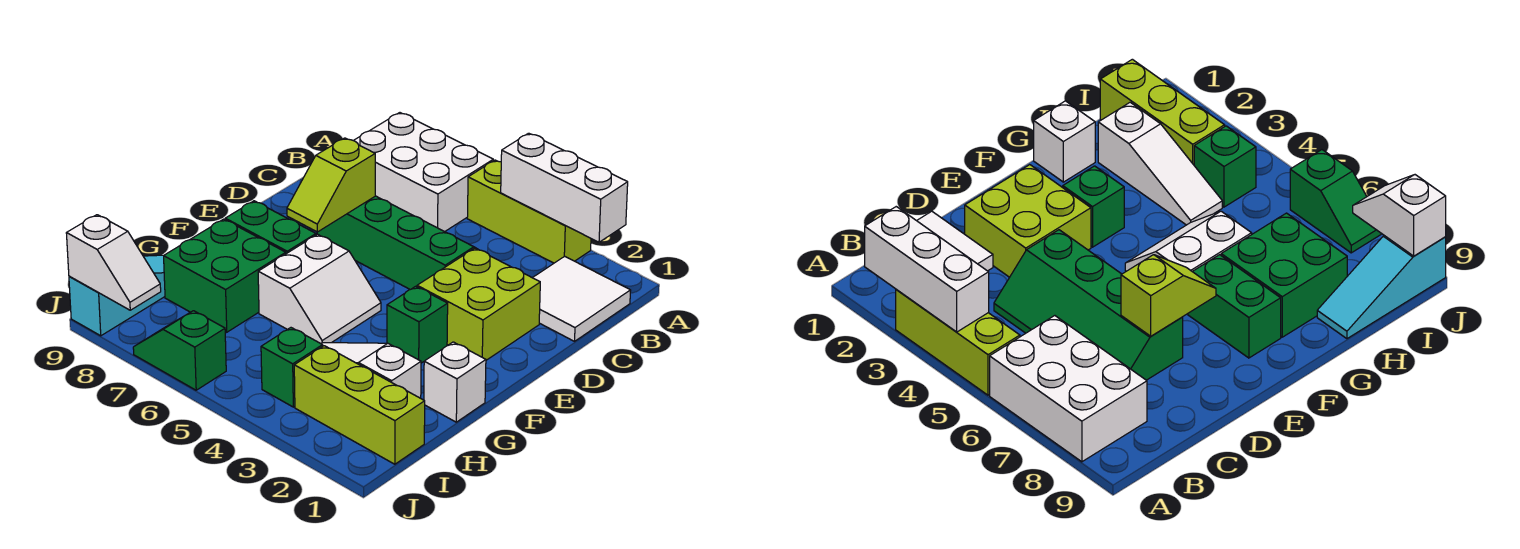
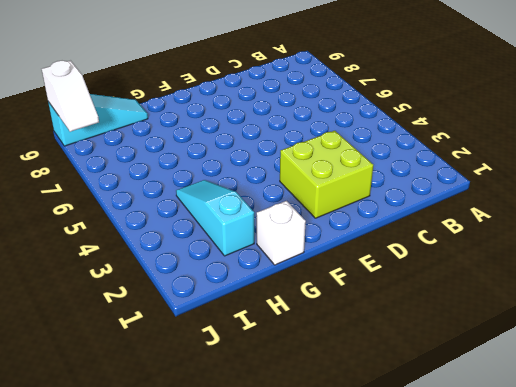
cyan slope H2:H4 level 1 top 2 -> white slope H2:H4 level 1 top 2
none -> lime brick A3:A5 level 1
none -> white brick A6:B8 level 1
none -> white tile B1:C2 level 1

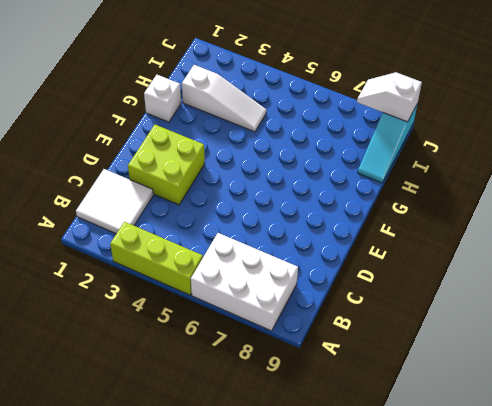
none -> green slope C4:D7 level 1 top D
none -> green brick F3 level 1
none -> white slope F5:G6 level 1 top 6

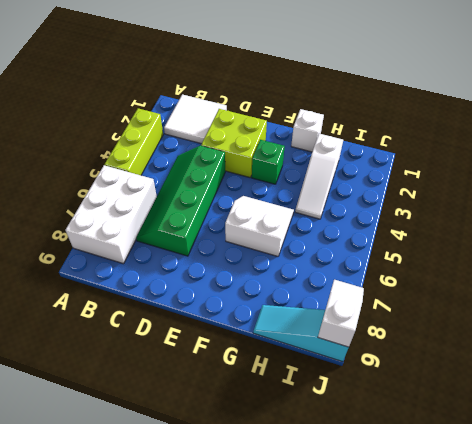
none -> green brick F7:F8 level 1
none -> green brick G7:H8 level 1
none -> lime brick I1:I3 level 1

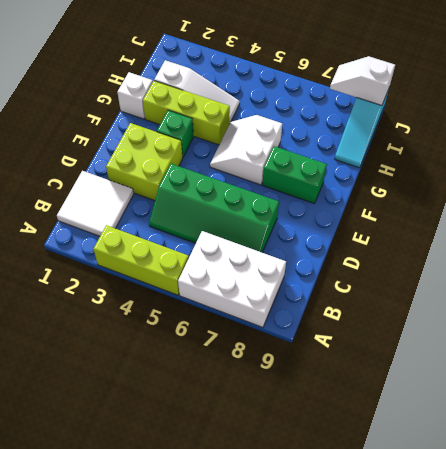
lime brick G2:G4 level 1 -> lime brick I1:I3 level 1
none -> green brick G7:H8 level 1
none -> green brick I4 level 1
none -> green slope J6:J7 level 1 top 6

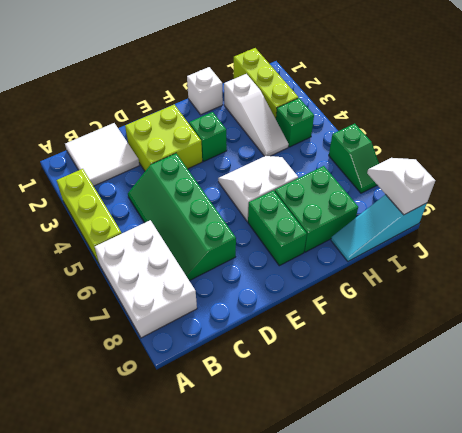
none -> white brick A2:A4 level 2
none -> lime slope D7:E7 level 2 top D

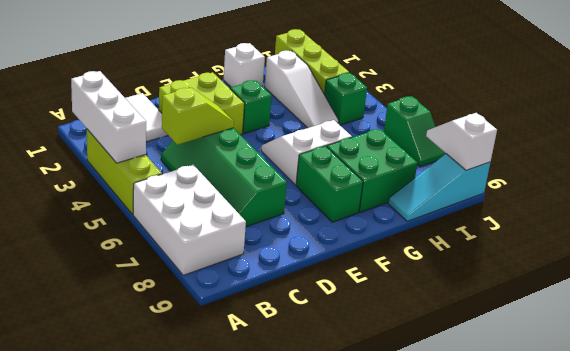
lime slope C4:D4 level 2 top C -> lime slope D7:E7 level 2 top D

